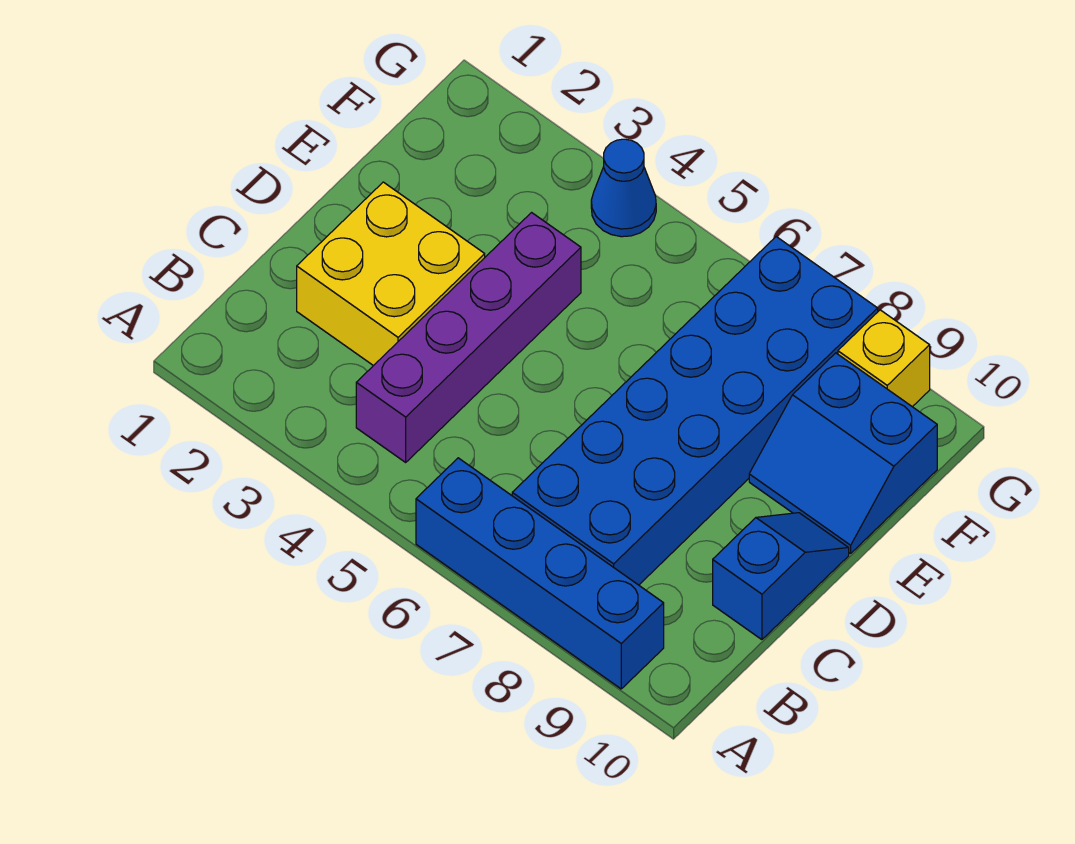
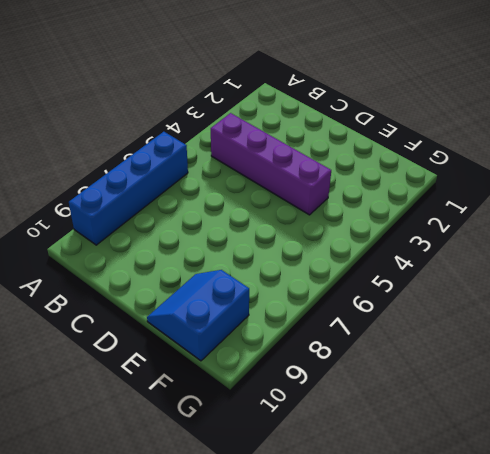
none -> blue brick B7:G8 level 1
none -> yellow brick C2:D3 level 1

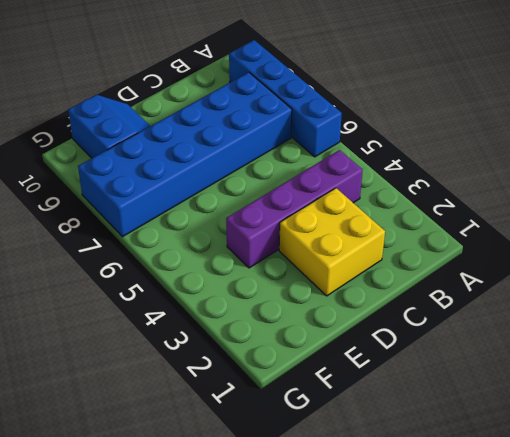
none -> blue slope C10:D10 level 1 top C
none -> blue cone G4 level 1

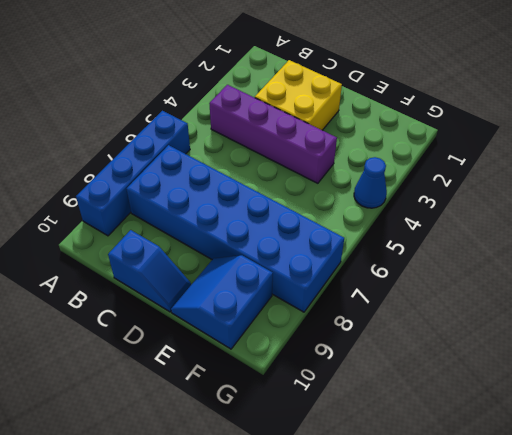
none -> yellow brick G9 level 1

